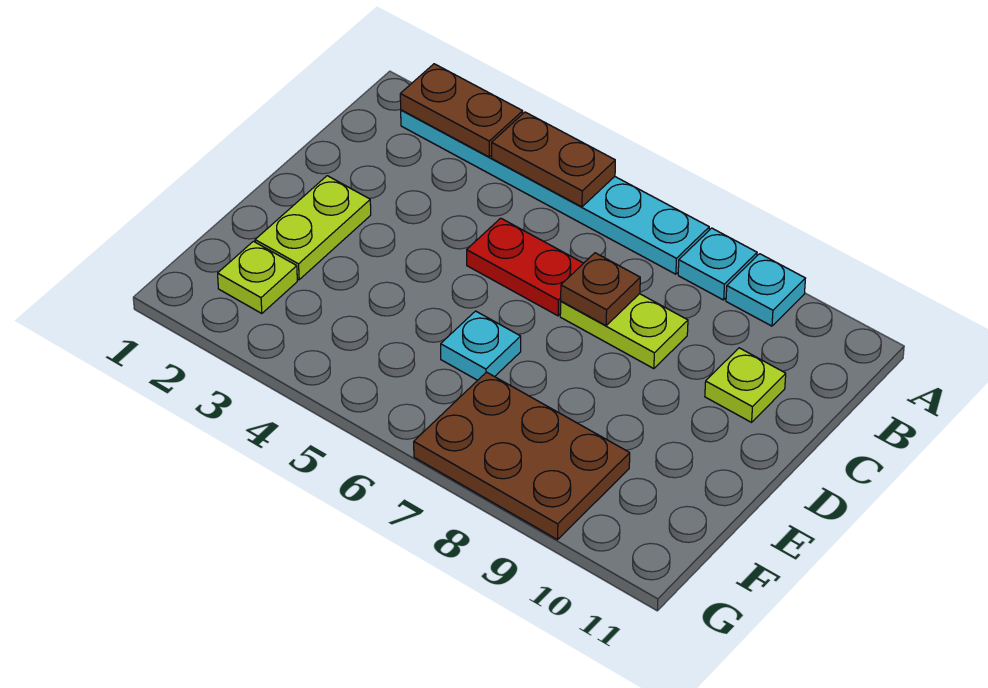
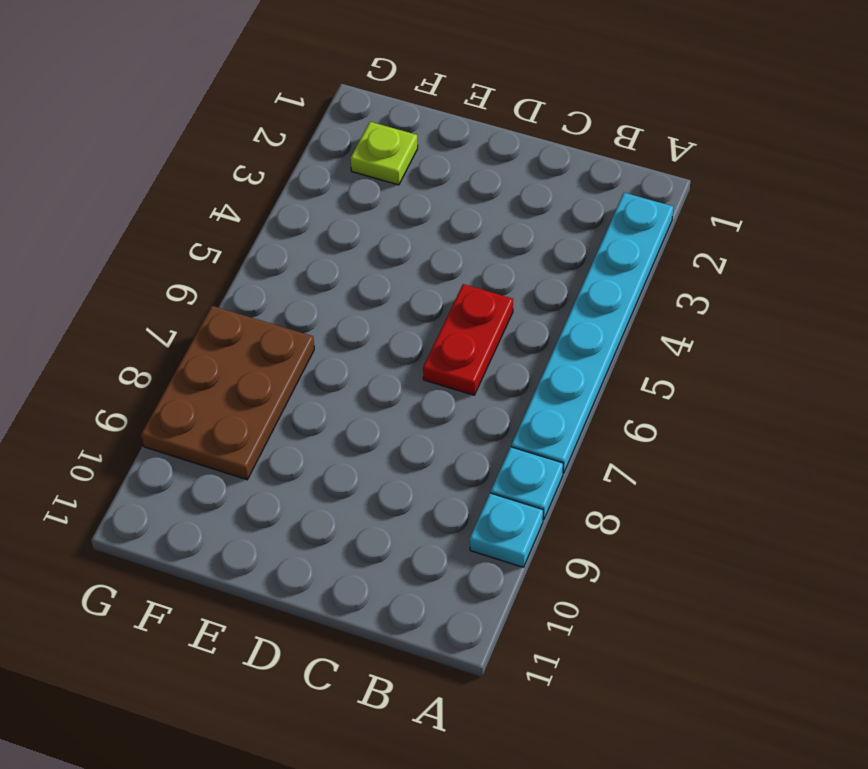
none -> lime plate C7:C8 level 1
none -> lime plate C10 level 1
none -> lime plate D2:E2 level 1

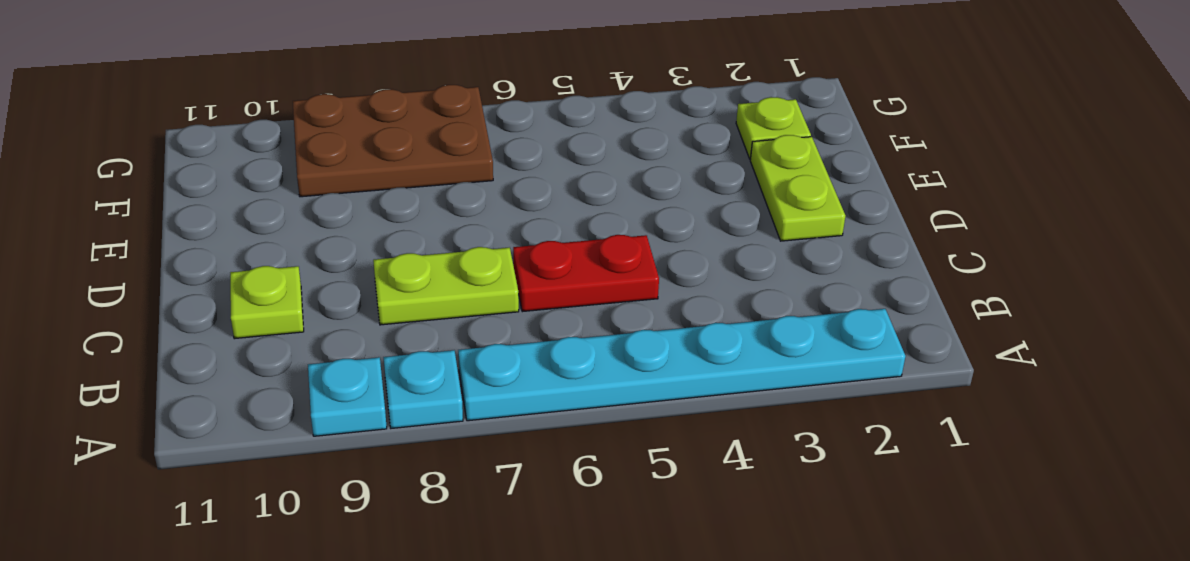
none -> cyan plate E6 level 1
none -> brown plate A2:A3 level 2
none -> brown plate A4:A5 level 2

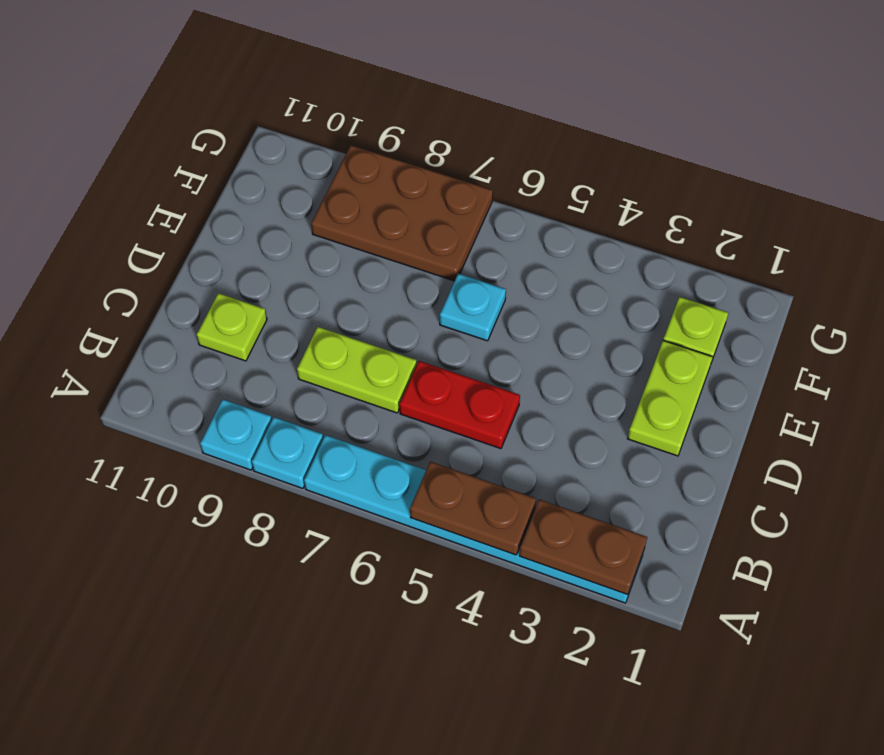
none -> brown plate C7 level 2

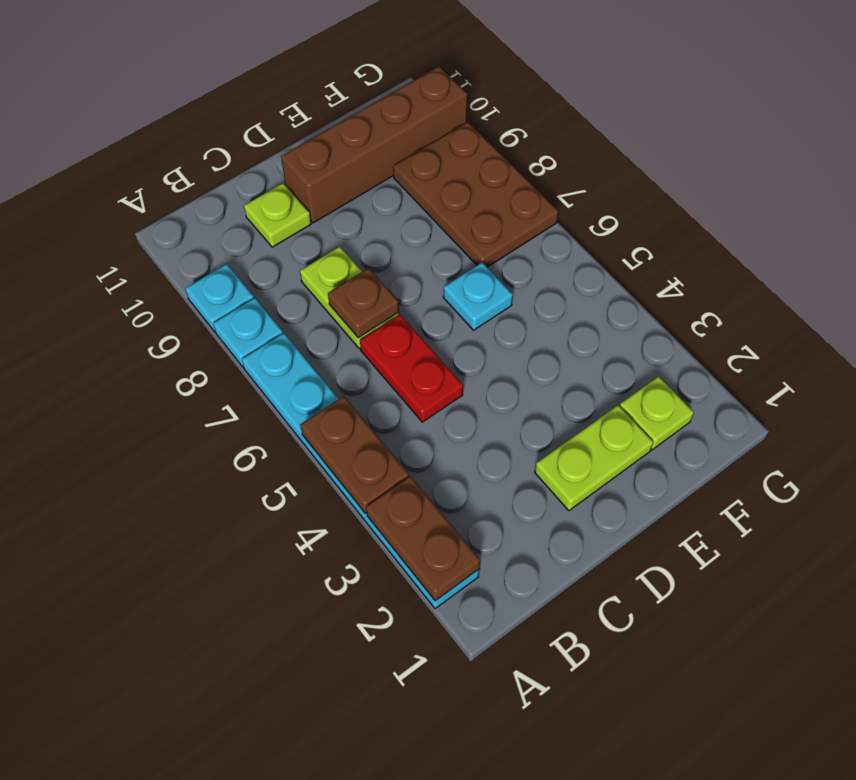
brown brick D10:G10 level 1 -> none

